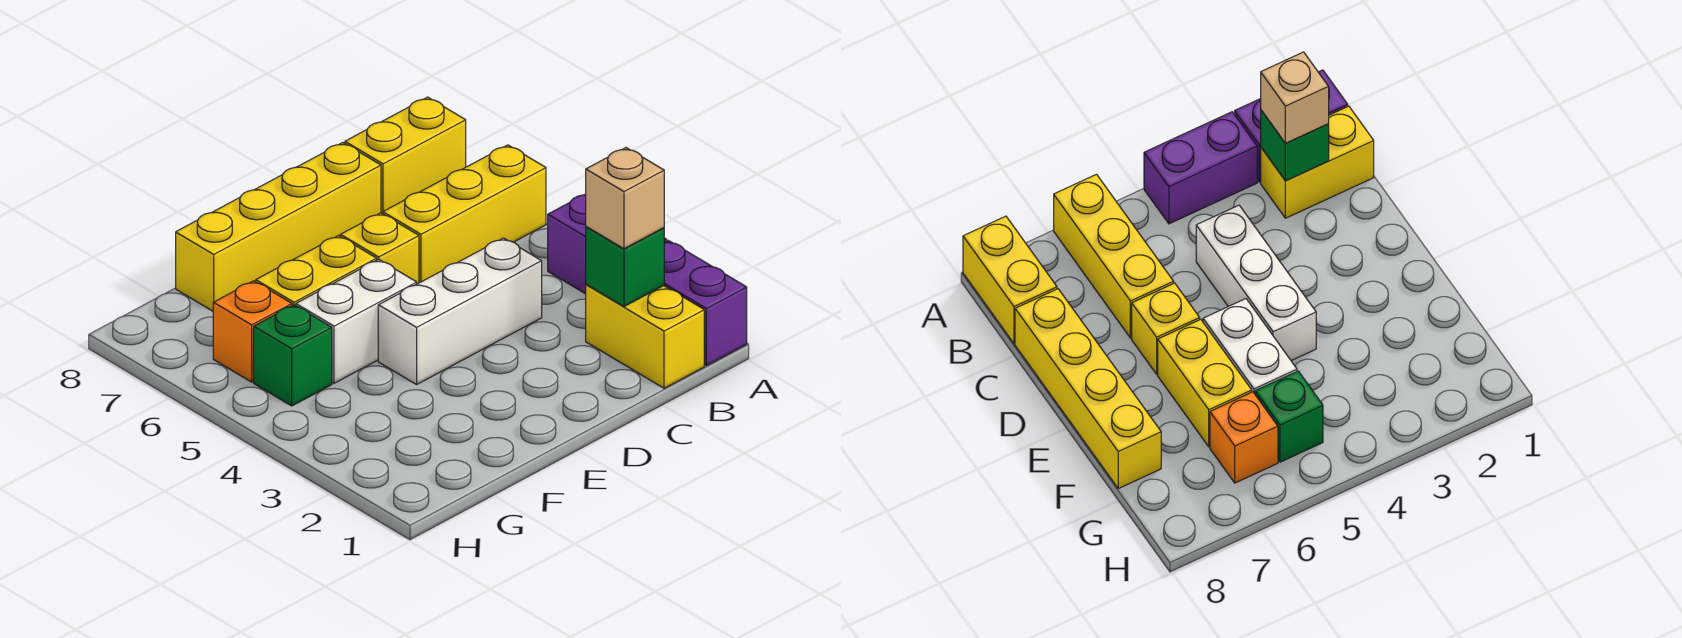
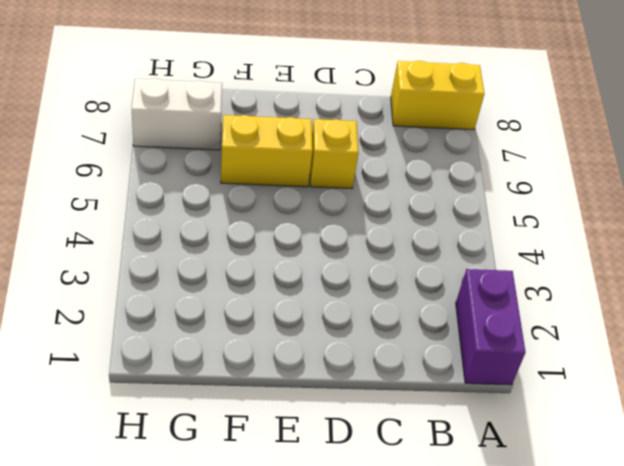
white brick G7:H7 level 1 -> white brick E5:F5 level 1
none -> purple brick A3:A4 level 1
none -> yellow brick A6:C6 level 1
none -> yellow brick B1:B2 level 1

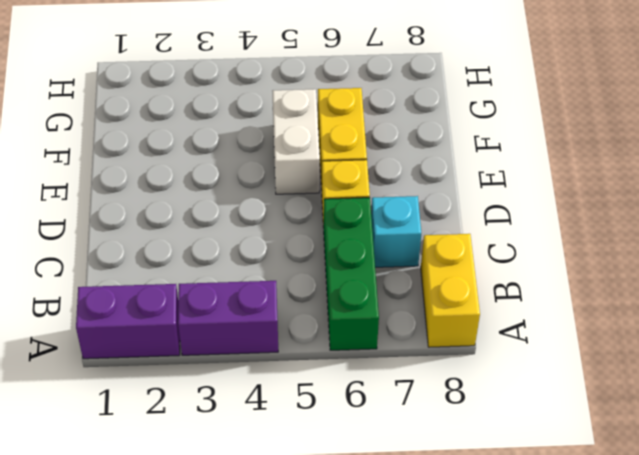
green brick A6:C6 level 1 -> yellow brick A6:C6 level 1
cyan brick C7 level 1 -> none
none -> yellow brick B1:B2 level 1
none -> white brick C4:E4 level 1
none -> yellow brick C8:F8 level 1

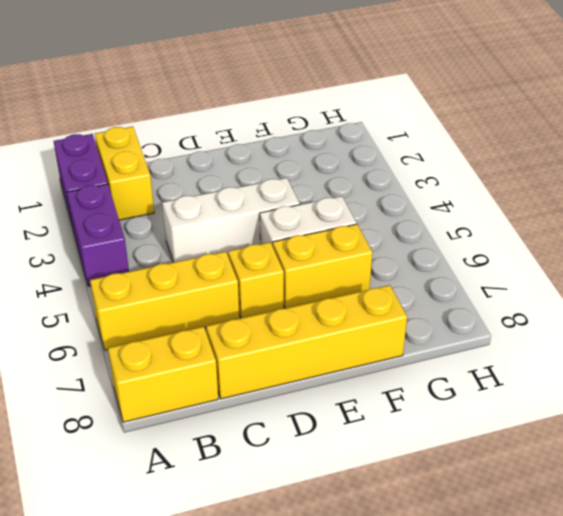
none -> green brick G5 level 1
none -> orange brick G6 level 1
none -> green brick B2 level 2

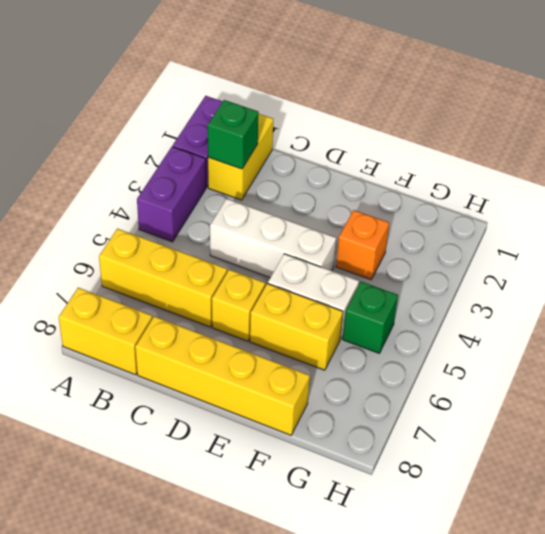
orange brick F3 level 1 -> orange brick G6 level 1
none -> tan brick B2 level 3

